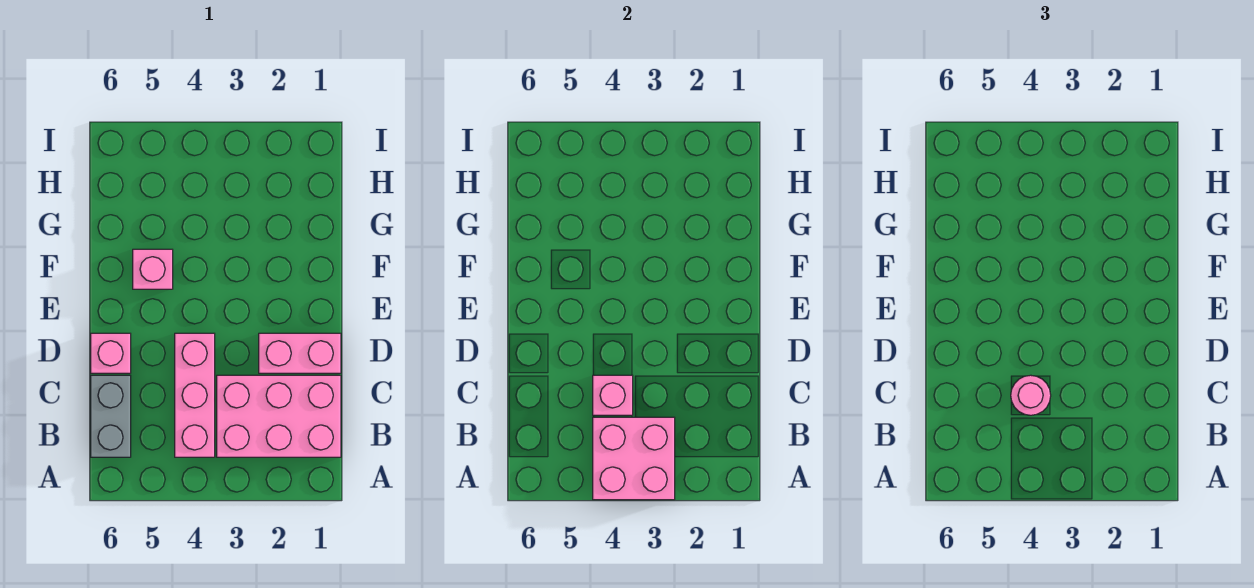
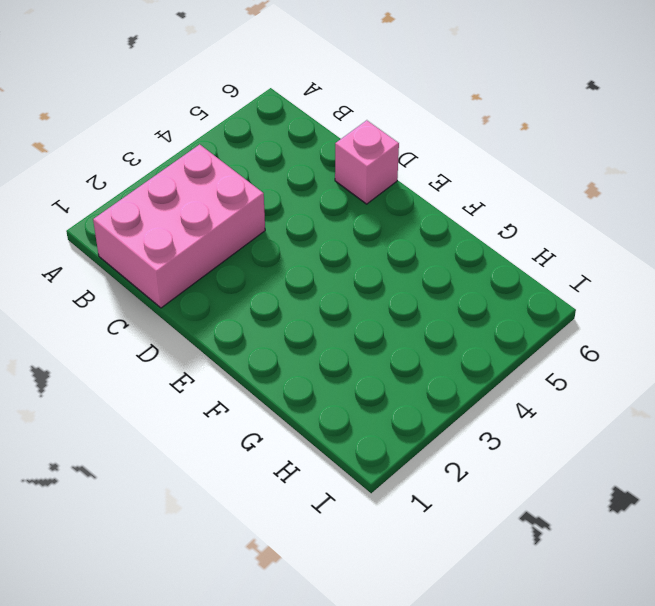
none -> pink brick B4:D4 level 1
none -> grey brick B6:C6 level 1

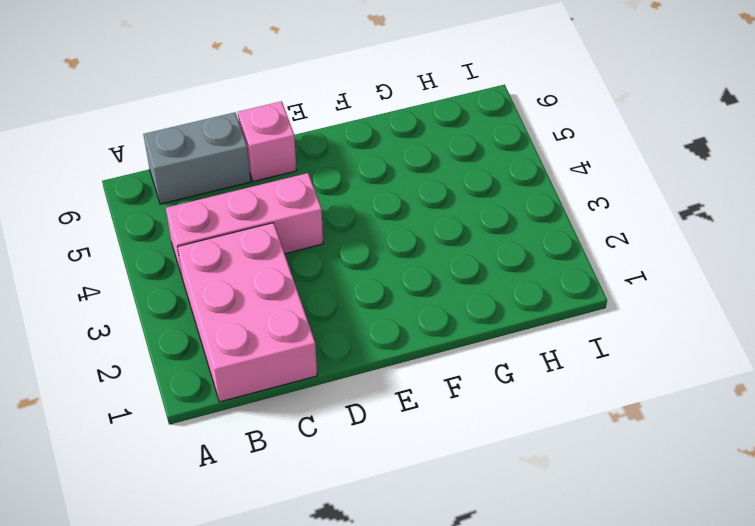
none -> pink brick D1:D2 level 1
none -> pink brick F5 level 1

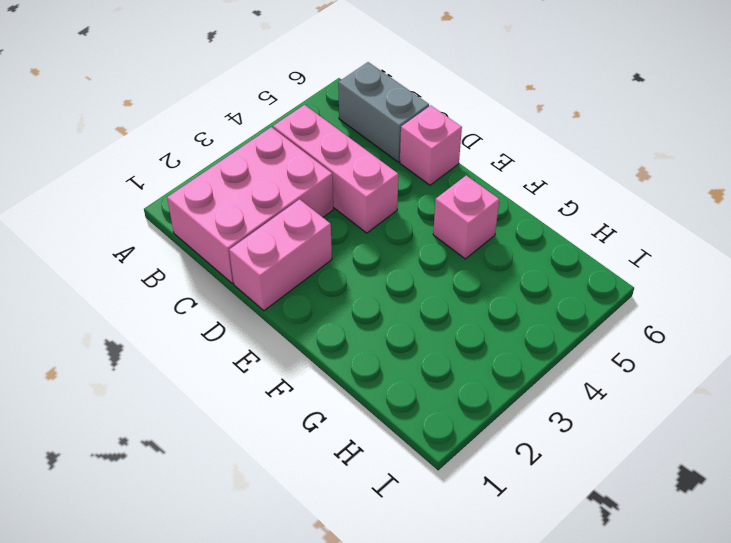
none -> pink brick A3:B4 level 2
none -> pink brick C4 level 2

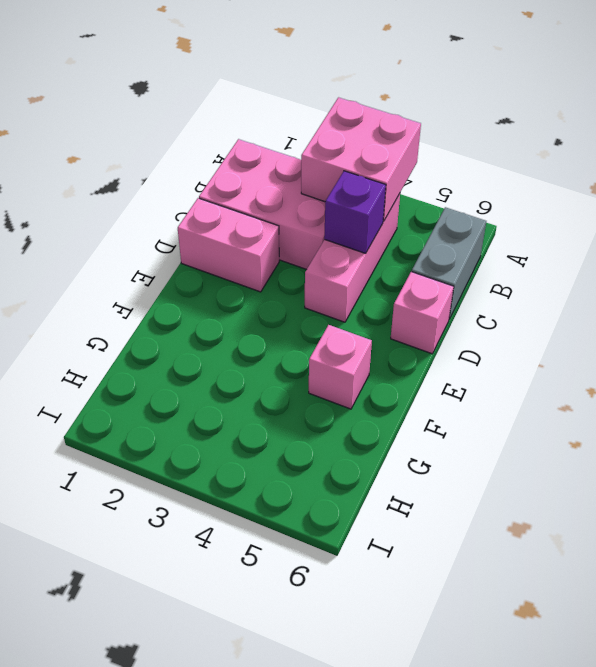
purple brick C4 level 2 -> pink brick C4 level 2
none -> pink round brick C4 level 3

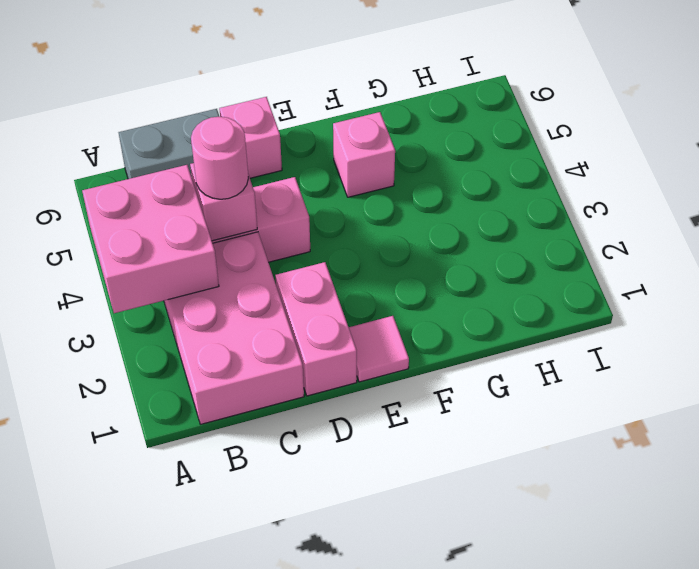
pink tile E1 level 1 -> none

